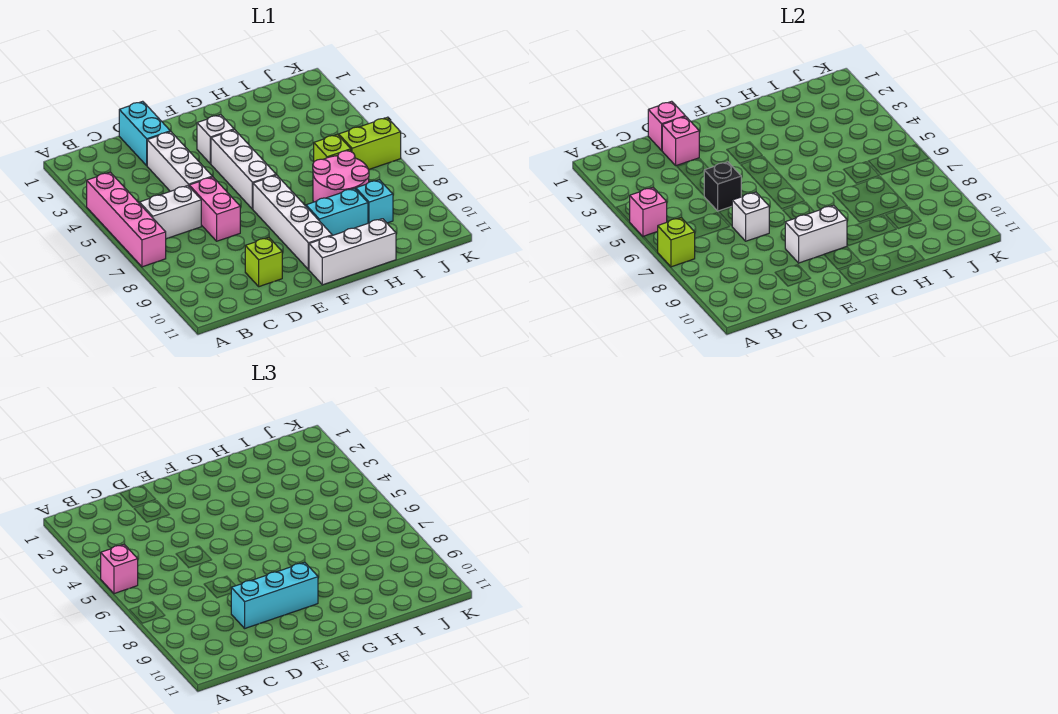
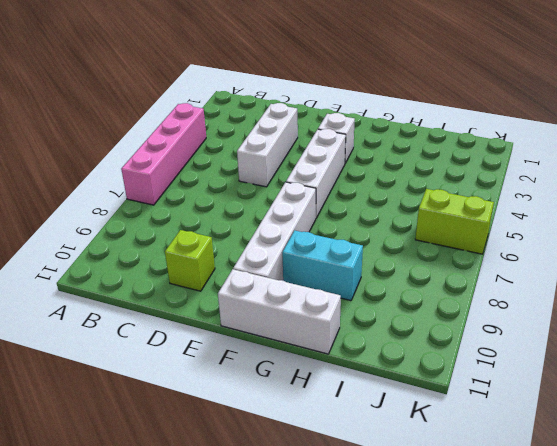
none -> white brick B6:C6 level 1
none -> cyan brick D1:D2 level 1
none -> pink brick D6:D7 level 1

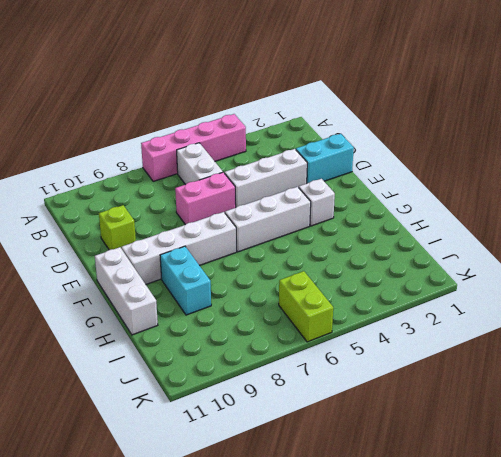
none -> pink round brick H7:I8 level 1
none -> lime brick I6 level 1
none -> cyan brick I9 level 1

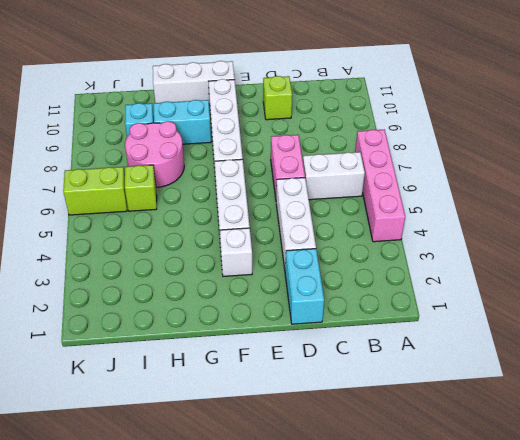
none -> pink brick A5 level 2
none -> lime brick A7 level 2
none -> pink brick D1 level 2

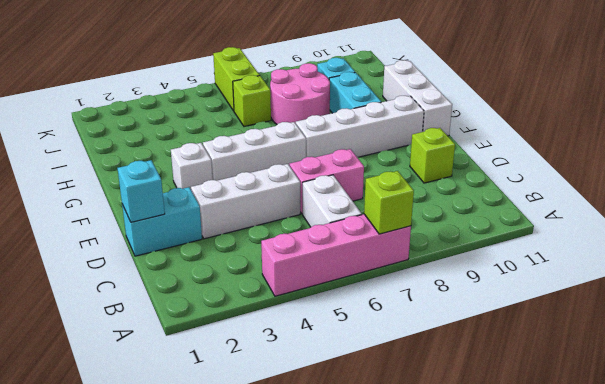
cyan brick D1 level 2 -> pink brick D1 level 2
none -> pink brick A5 level 2
none -> pink brick D2 level 2
none -> black brick D5 level 2

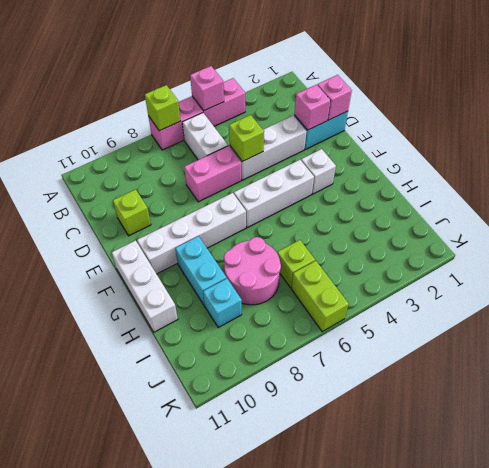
lime brick D5 level 2 -> black brick D5 level 2
none -> white brick D7 level 2
none -> white brick E9:F9 level 2
none -> pink brick A5 level 3

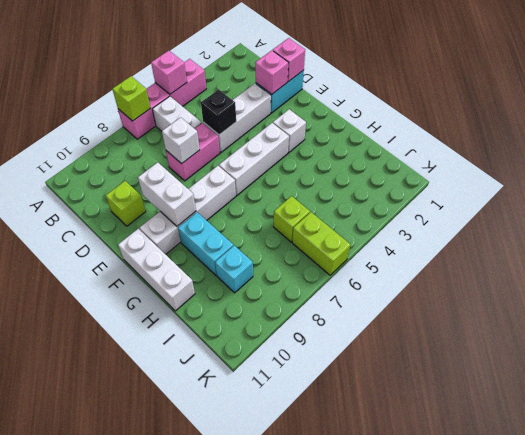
none -> pink round brick H7:I8 level 1
none -> pink brick A5 level 3
none -> cyan brick D9:F9 level 3

